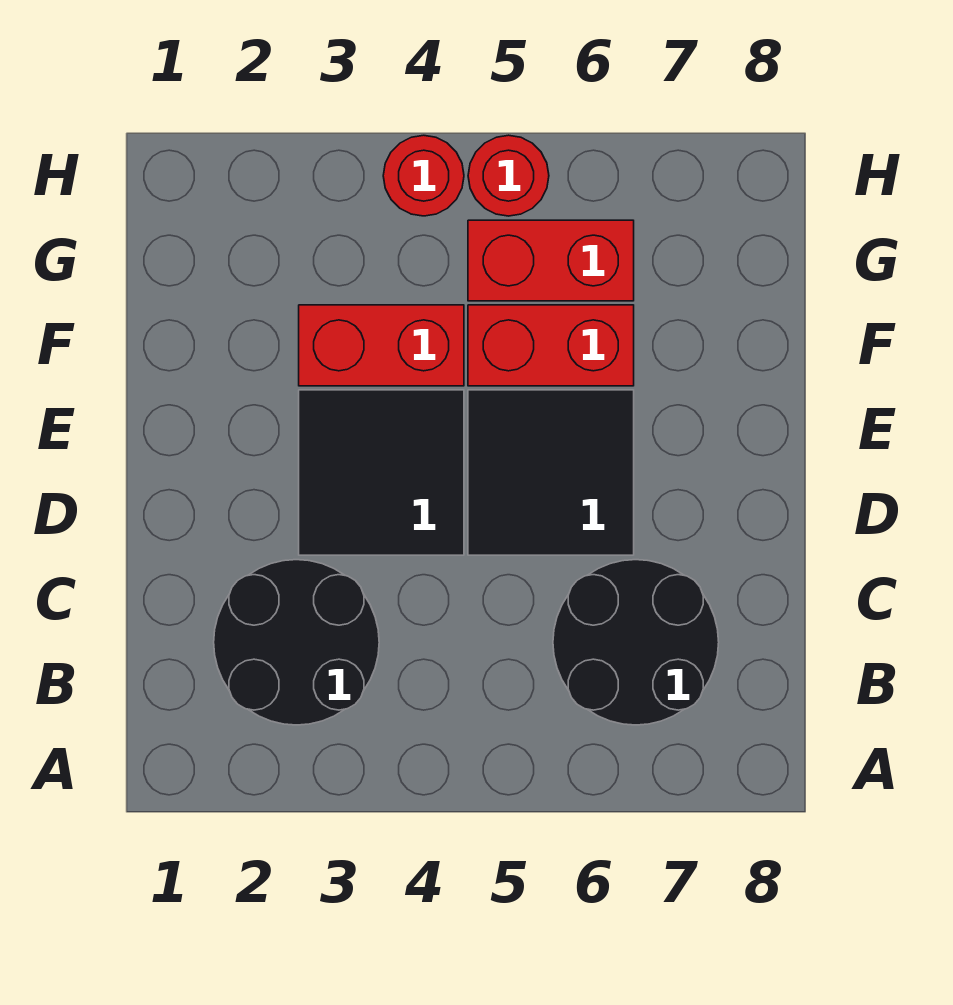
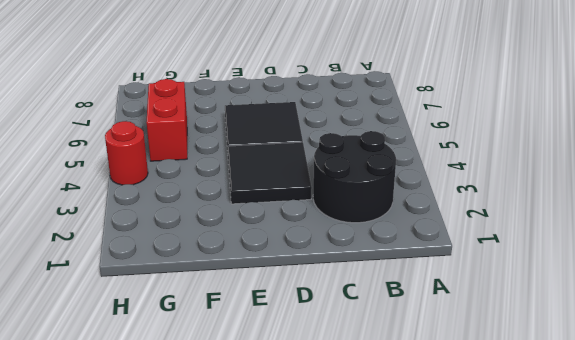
none -> black round brick B6:C7 level 1
none -> red brick F3:F4 level 1

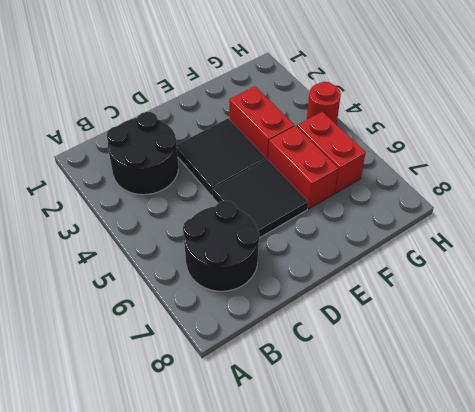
none -> red round brick H5 level 1

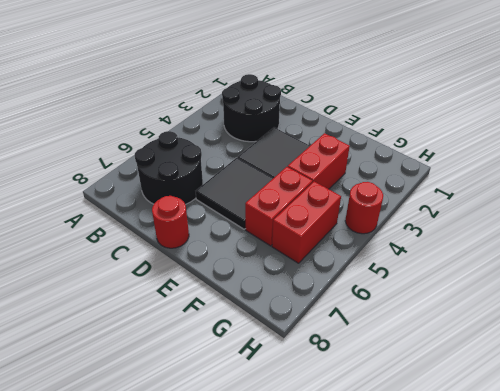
red round brick D8 level 1 -> red round brick H5 level 1

